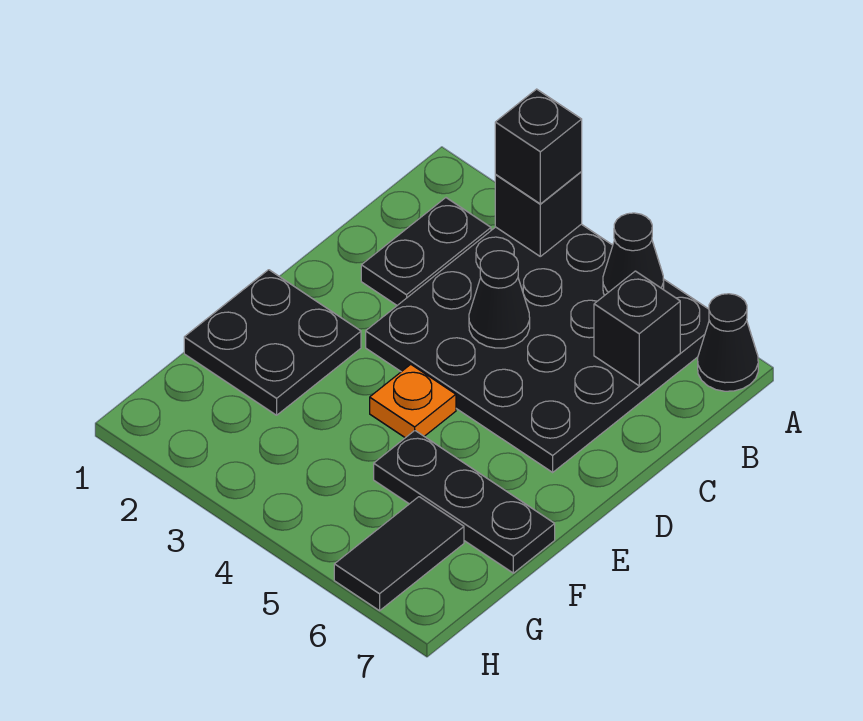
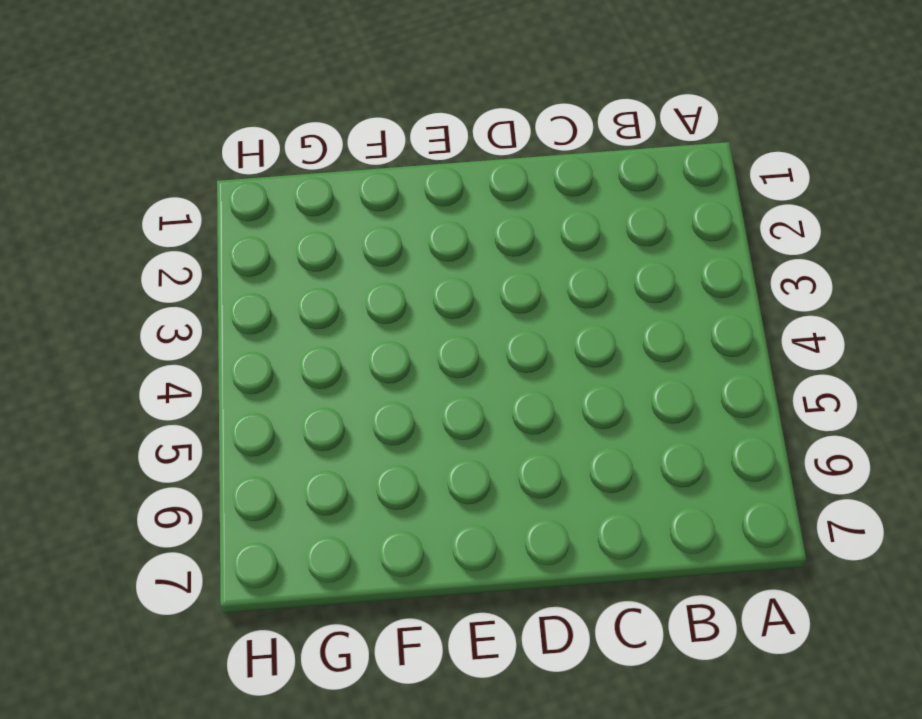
none -> black plate A3:D6 level 1
none -> black cone A7 level 1
none -> black plate B2:C2 level 1

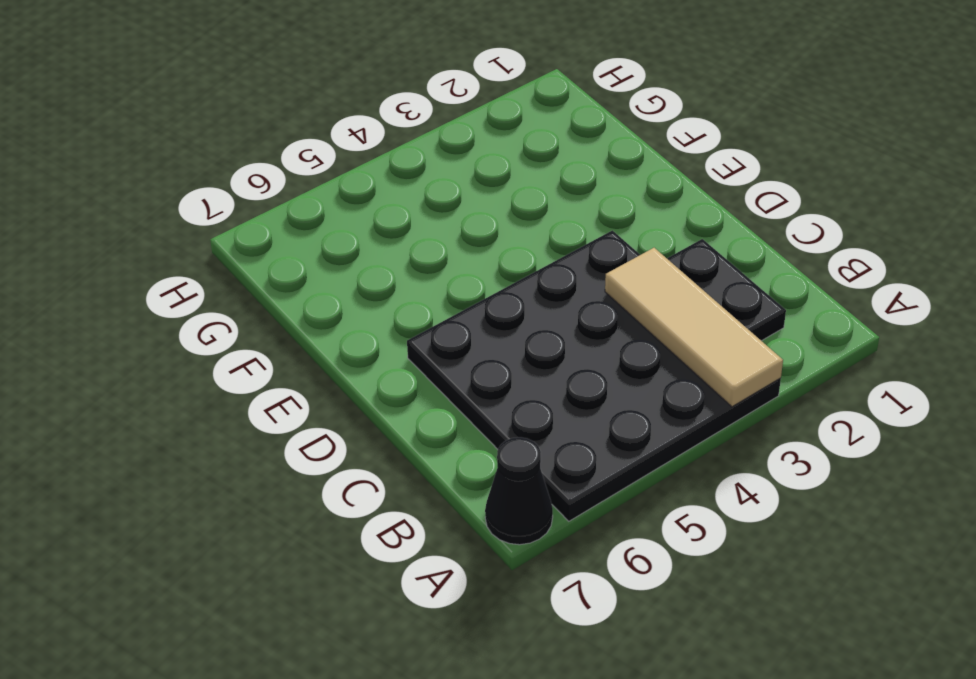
tan tile A3:C3 level 2 -> black brick A3 level 2
none -> black plate E1:F2 level 1
none -> orange plate E4 level 1
none -> black plate F5:F7 level 1

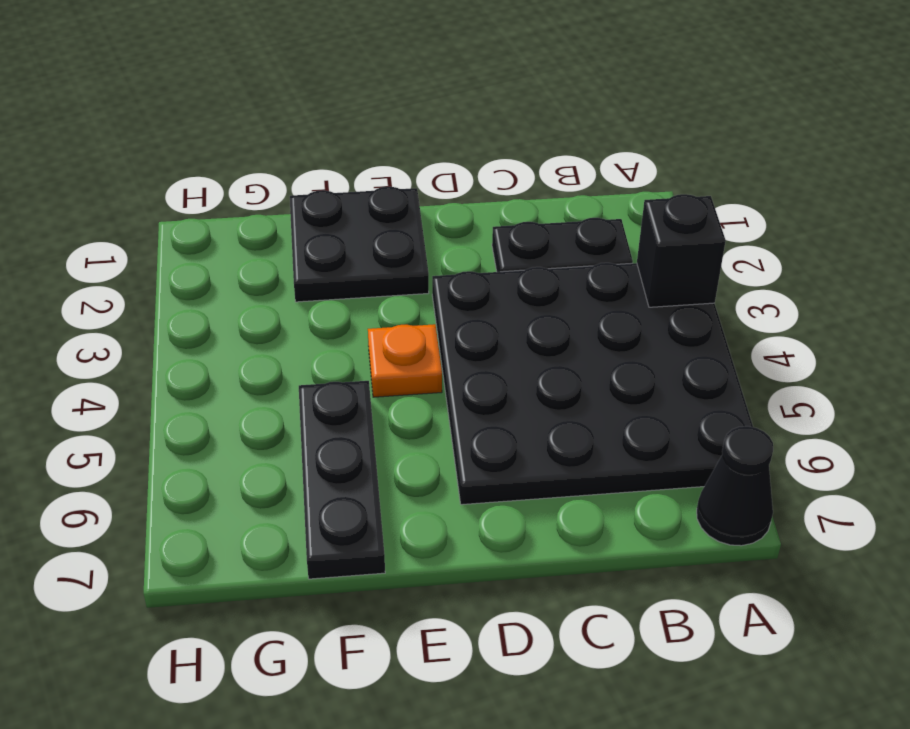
none -> black tile G6:H6 level 1
none -> black cone A5 level 2
none -> black brick B6 level 2

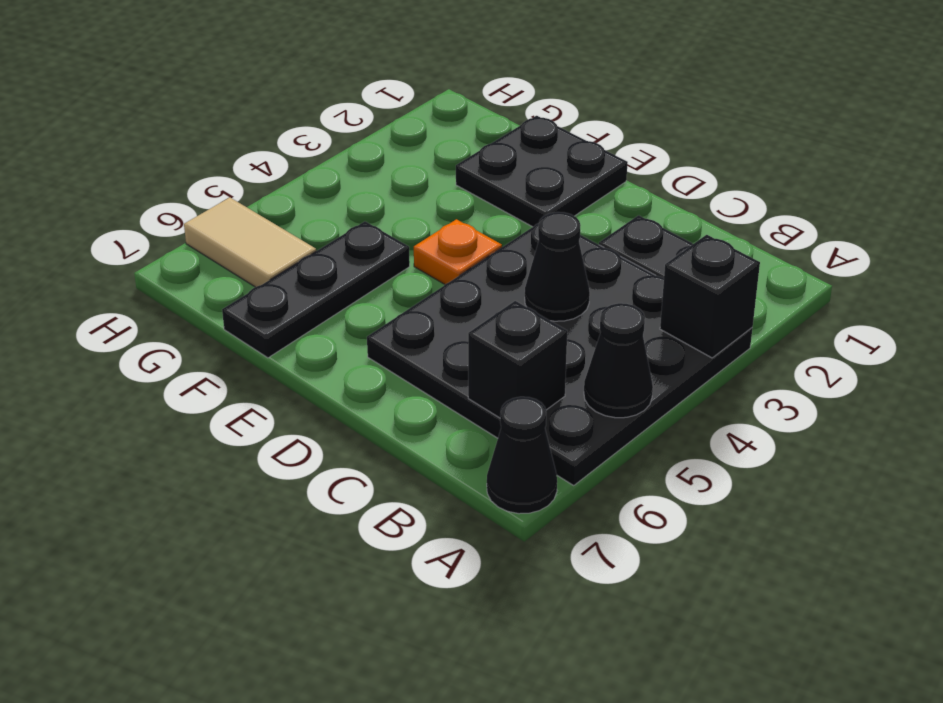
tan tile G6:H6 level 1 -> black tile G6:H6 level 1
none -> black brick A3 level 3

